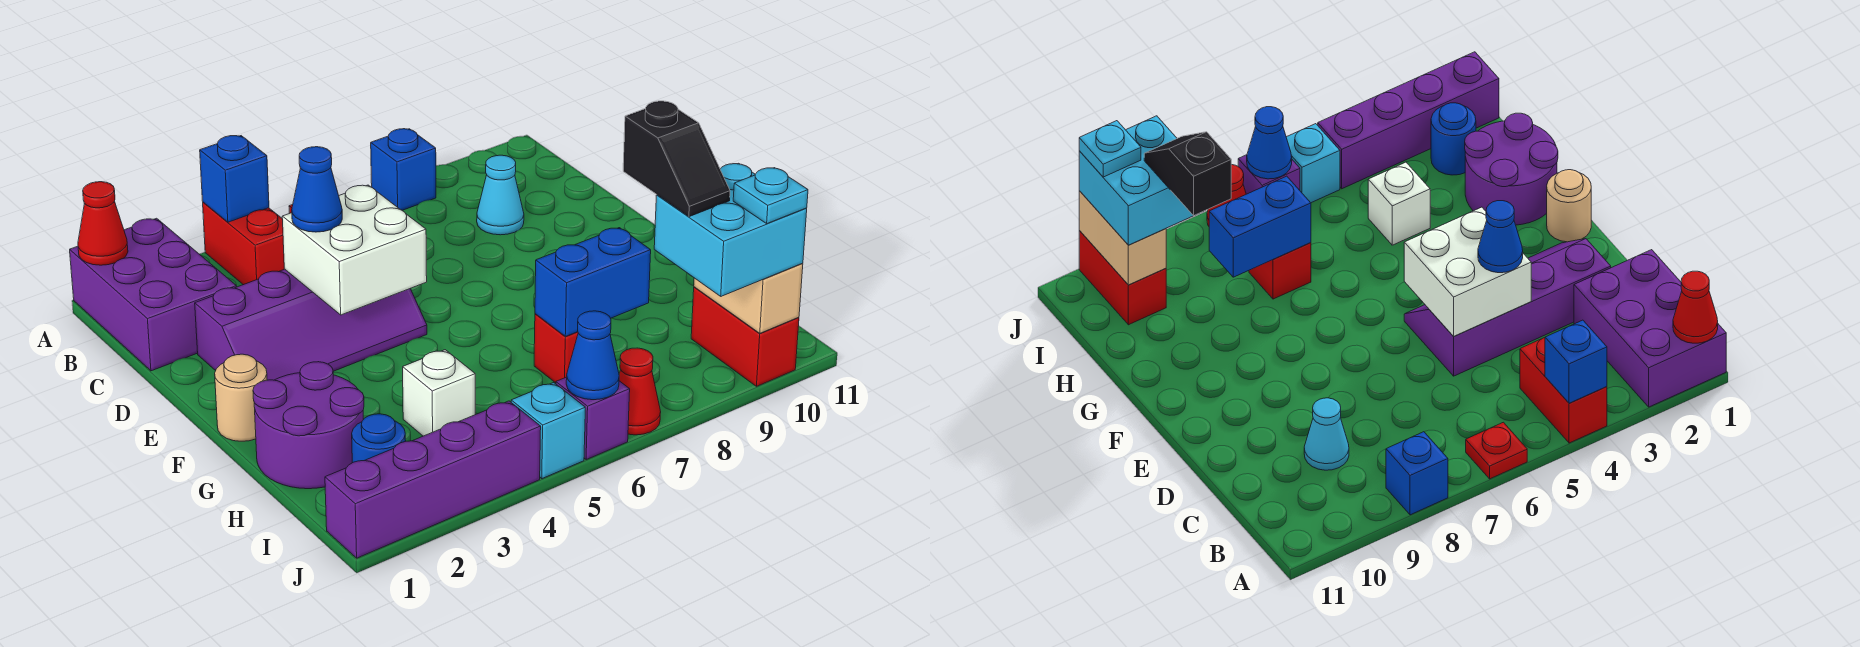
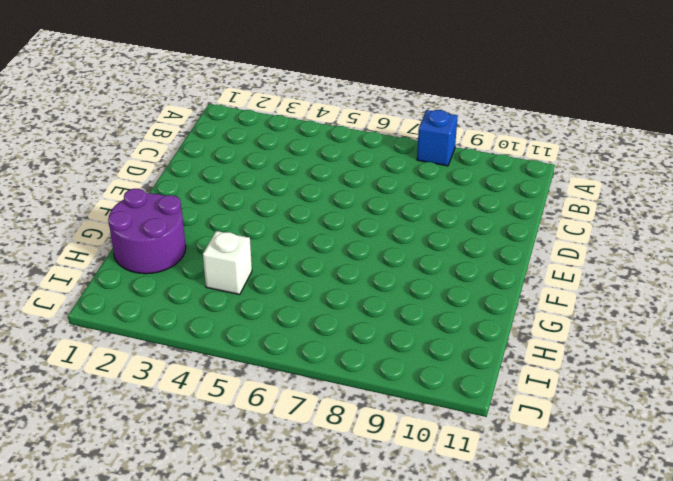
none -> purple brick A1:C2 level 1
none -> red brick A4:B4 level 1
none -> red plate A6 level 1

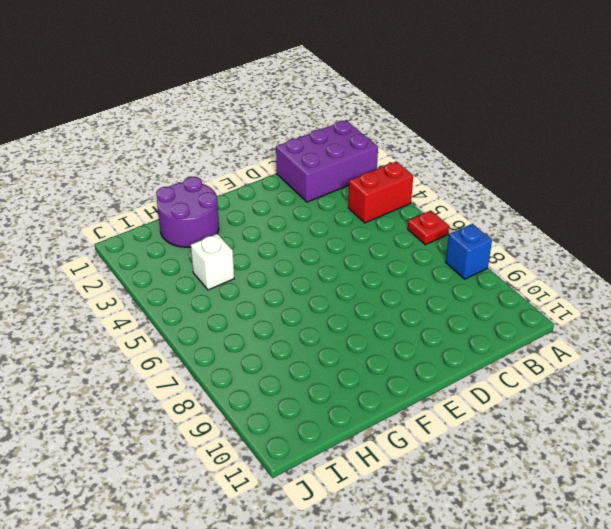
none -> cyan cone C9 level 1
none -> purple slope D2:E5 level 1 top D
none -> tan round brick F1 level 1

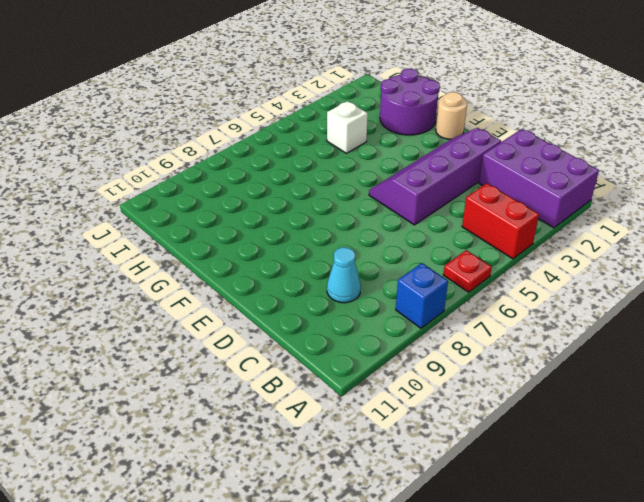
none -> red brick H7 level 1
none -> blue round brick I2 level 1
none -> red brick I10:J10 level 1

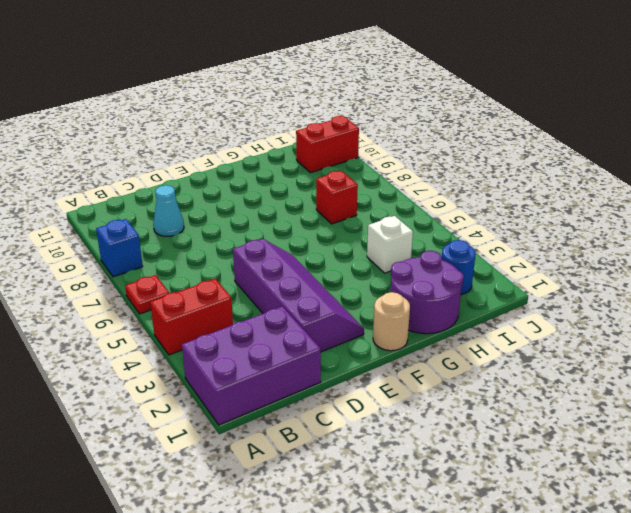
none -> purple brick J1:J4 level 1
none -> cyan brick J5 level 1
none -> purple brick J6 level 1

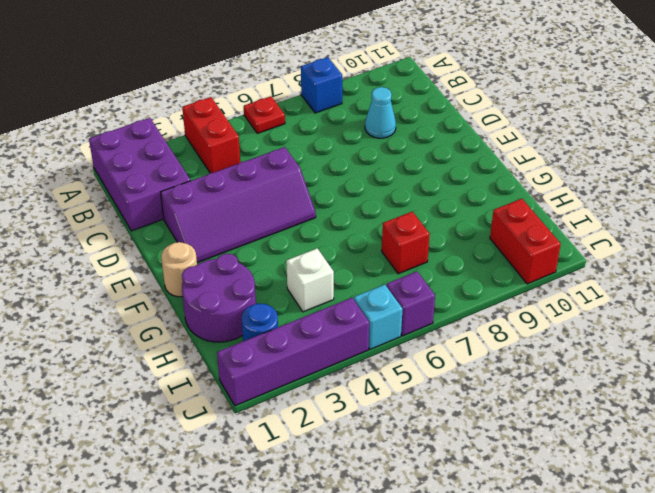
none -> red cone J7 level 1
none -> red cone A1 level 2
none -> blue brick A4 level 2

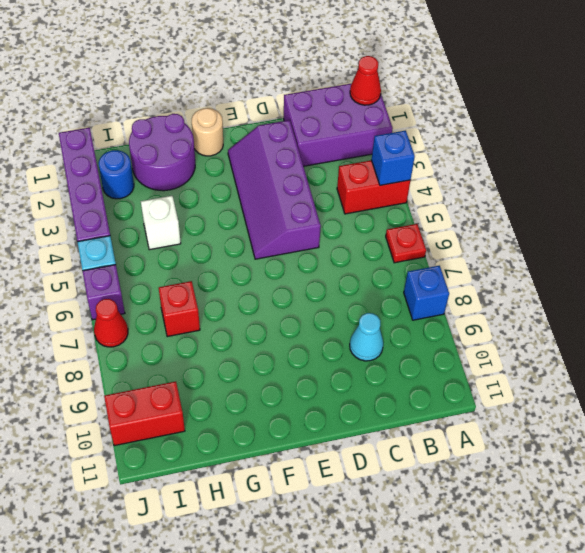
none -> white brick D4:E5 level 2
none -> blue brick H7:H8 level 2
none -> tan brick I10:J10 level 2

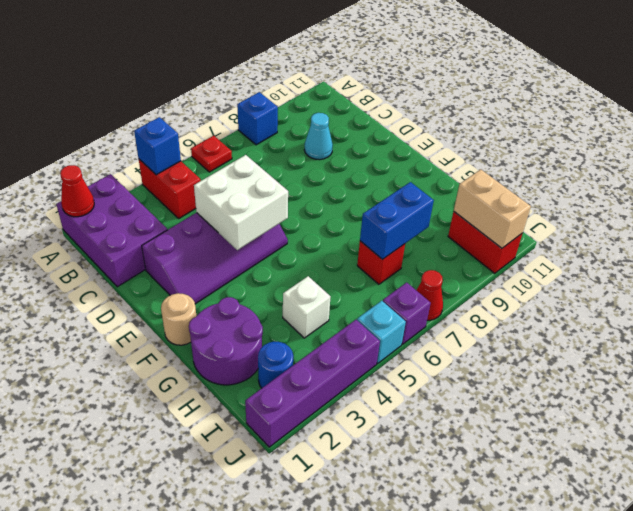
none -> blue cone J6 level 2
none -> blue cone D4 level 3
none -> cyan brick I9:J10 level 3

